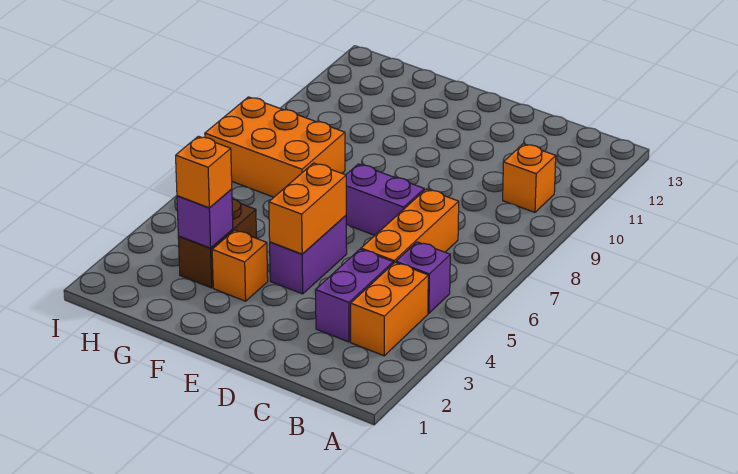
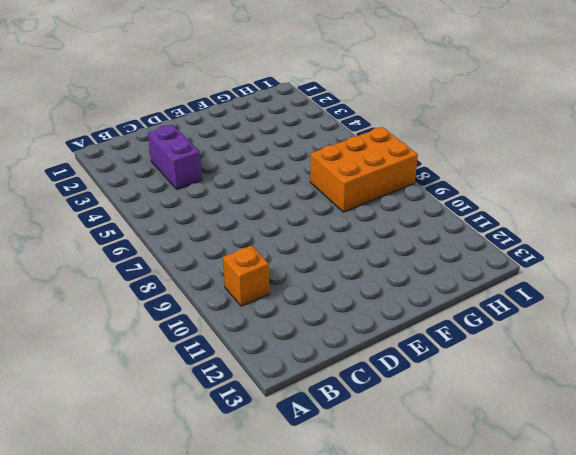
none -> orange brick B3:B4 level 1
none -> purple brick B5 level 1
none -> orange brick C5:C7 level 1

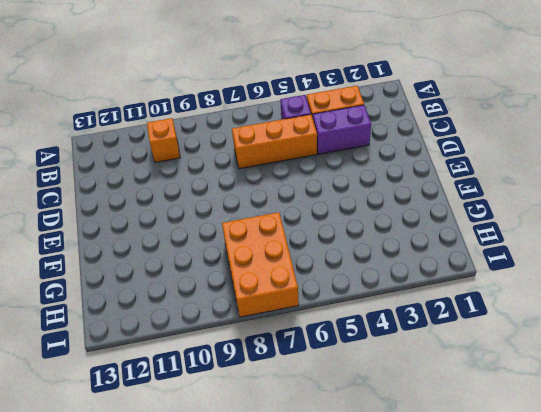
none -> purple brick D7:E7 level 1
none -> purple brick E4:E5 level 1
none -> orange brick F3 level 1

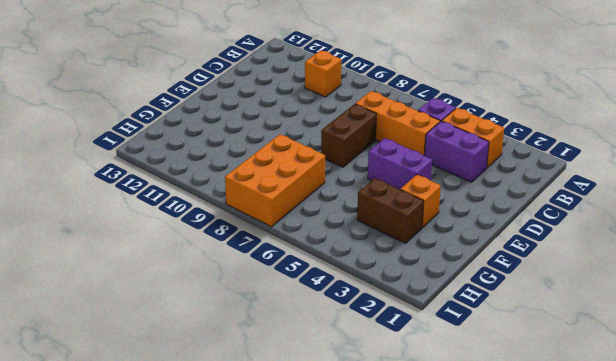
brown brick D7:E7 level 1 -> purple brick D7:E7 level 1
none -> orange brick E4:E5 level 2
none -> purple brick G3 level 2
none -> orange brick G3 level 3

